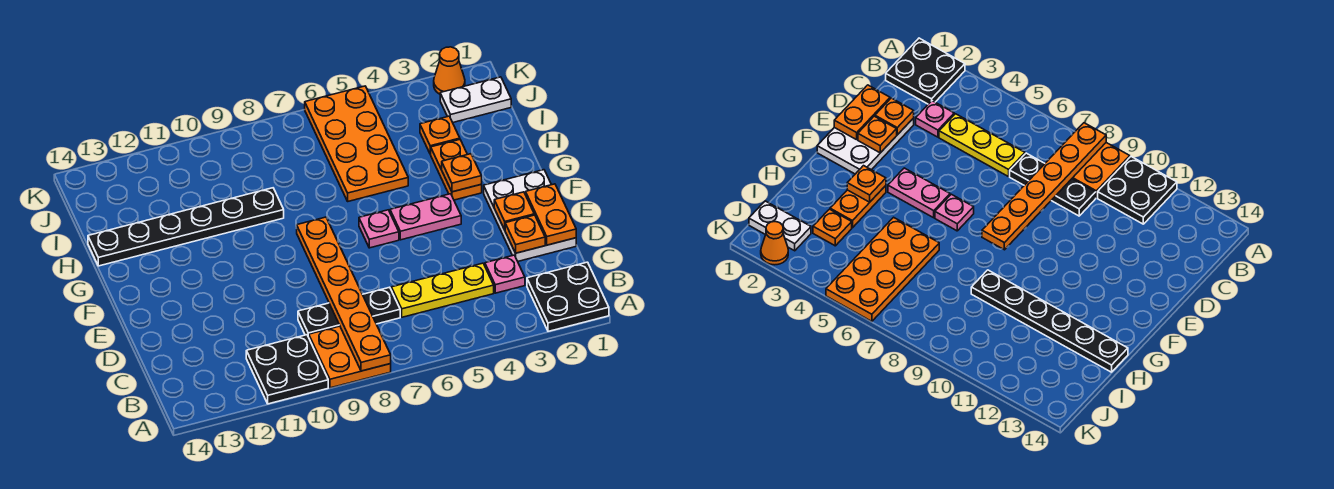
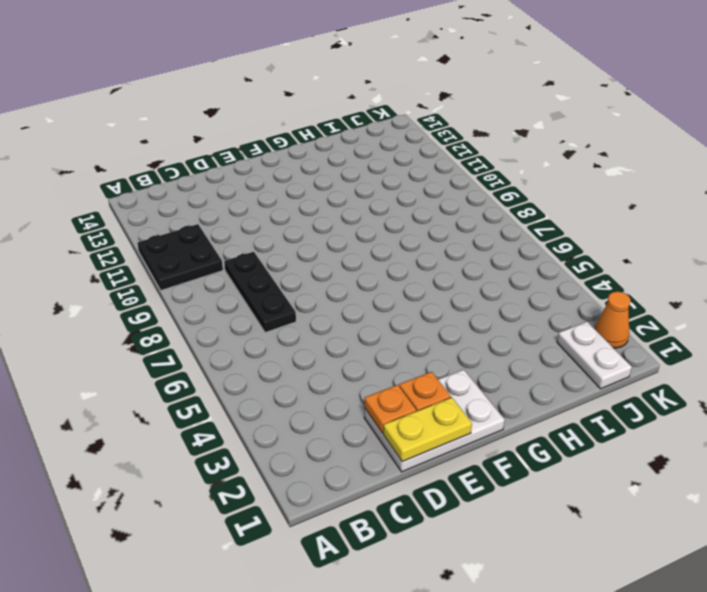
yellow plate D1:E1 level 2 -> orange plate D1:E1 level 2
none -> black plate A1:B2 level 1
none -> orange plate A8:B9 level 1
none -> pink plate C3 level 1

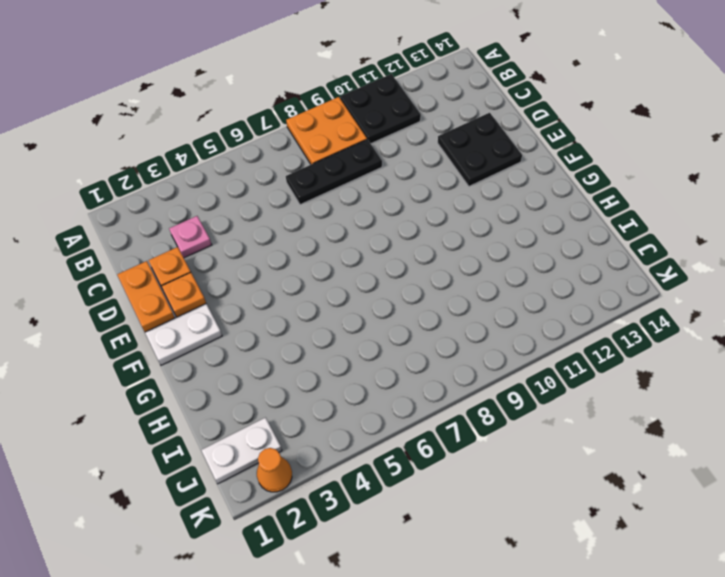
black plate D12:E13 level 1 -> black plate A1:B2 level 1
none -> yellow plate C4:C6 level 1
none -> pink plate F4:F5 level 1
none -> pink plate F6 level 1

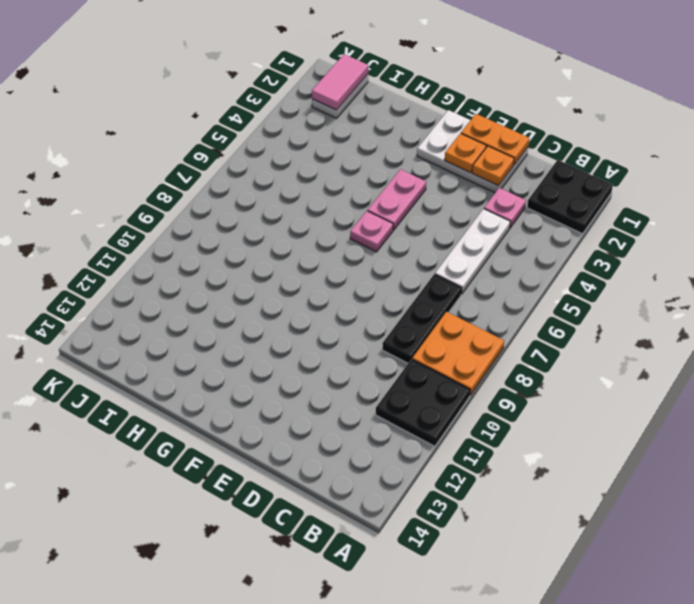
white plate C4:C6 level 1 -> yellow plate C4:C6 level 1
pink tile J1:J2 level 2 -> none
none -> orange plate G3:H3 level 1
none -> orange plate H5:K6 level 1
none -> black plate H9:H14 level 1

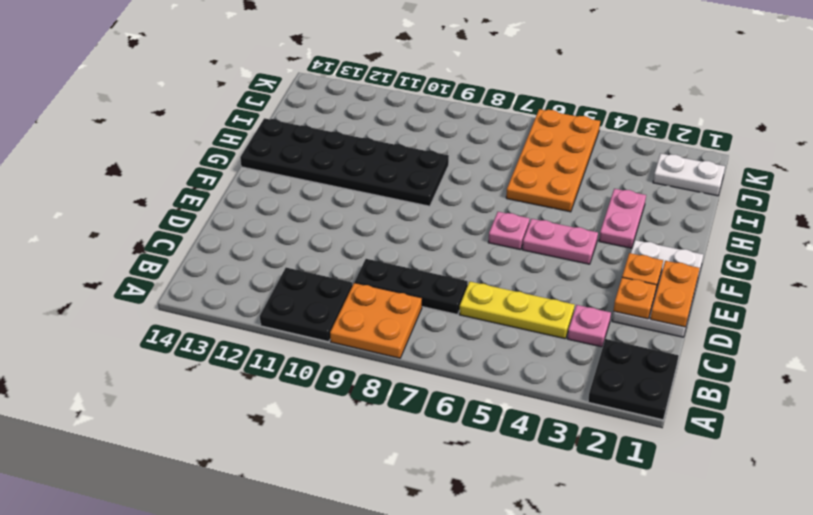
pink plate G3:H3 level 1 -> orange plate G3:H3 level 1
black plate G9:H14 level 1 -> black plate H9:H14 level 1
none -> orange plate I3 level 1
none -> orange cone K2 level 1
none -> orange plate A8:F8 level 2

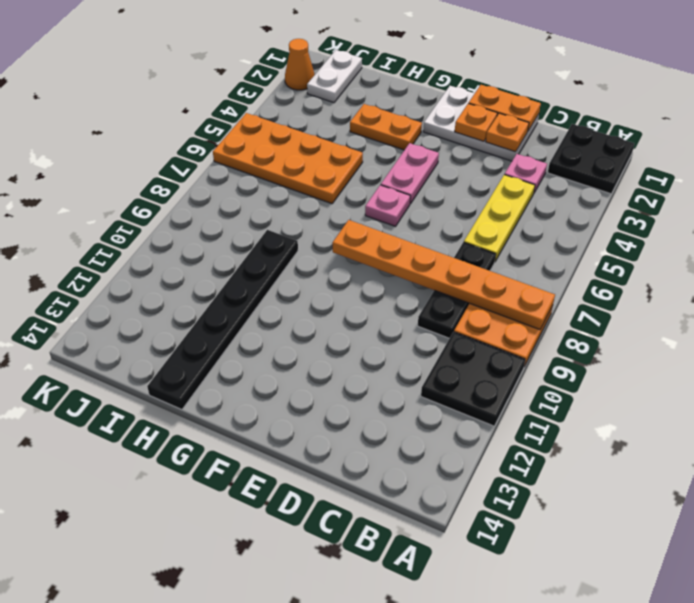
none -> orange plate I3 level 1
none -> orange plate G3 level 2

